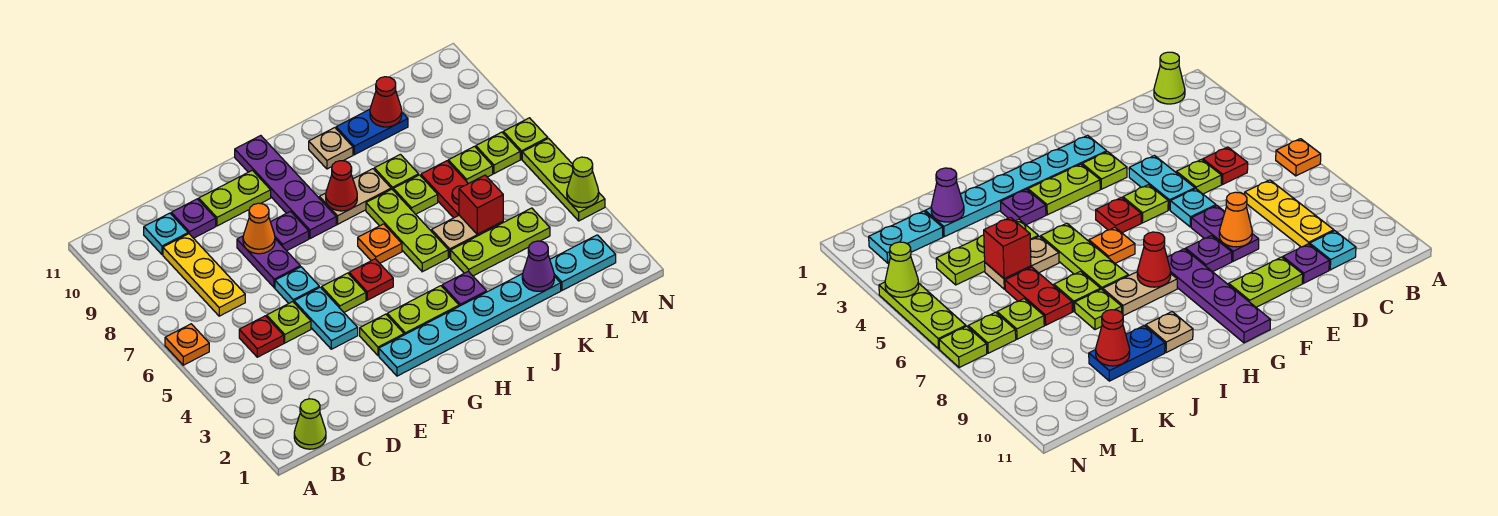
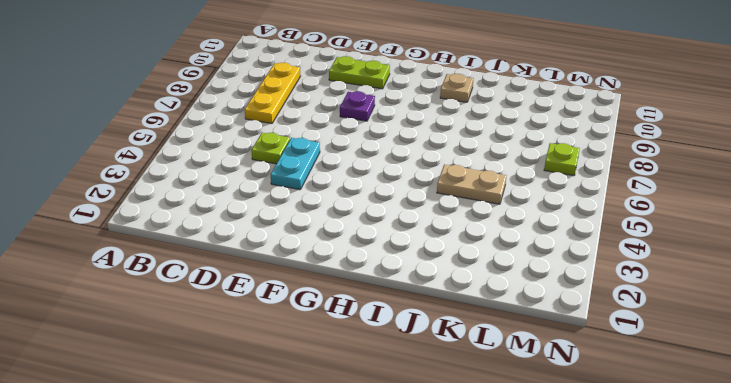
none -> orange plate A6 level 1
none -> lime cone B1 level 1
none -> red plate C5 level 1
none -> cyan plate C10 level 1

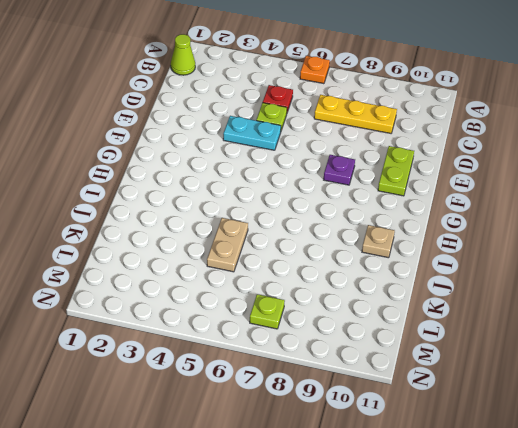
none -> cyan plate C10 level 1
none -> purple plate D10 level 1
none -> cyan plate E6 level 1
none -> purple plate E7:E8 level 1

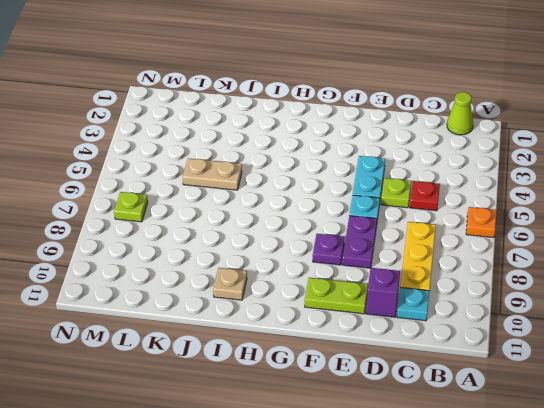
purple brick D10 level 1 -> purple plate D10 level 1
none -> cyan plate F2:K2 level 1
none -> lime plate F3 level 1
none -> lime plate F5 level 1
none -> lime plate G3:H3 level 1

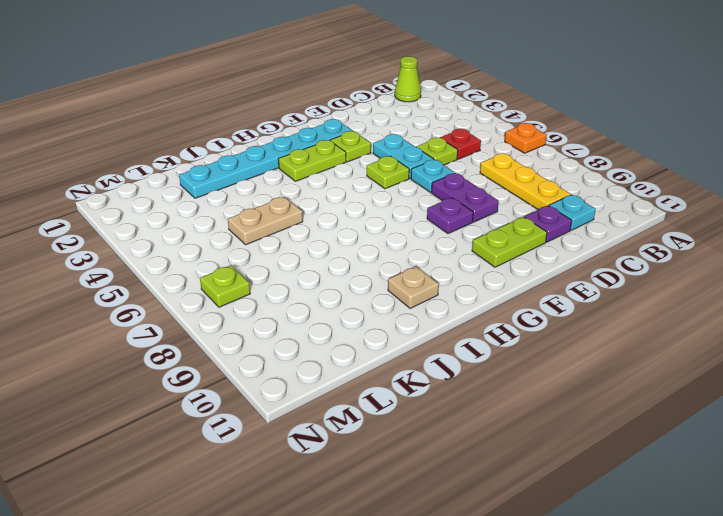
none -> red plate G5 level 1
none -> purple plate G8:G11 level 1
none -> orange plate H6 level 1
none -> tan plate H8:I8 level 1

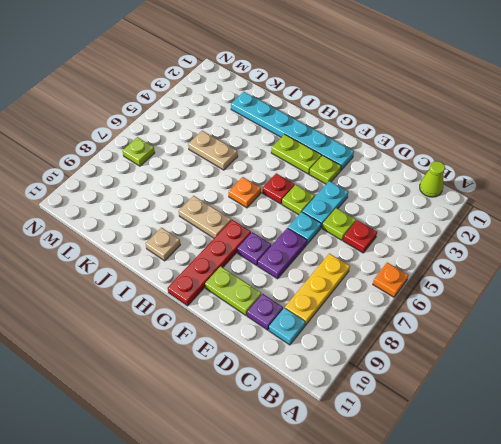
red plate G8:G11 level 1 -> purple plate G8:G11 level 1
none -> purple plate I3 level 1
none -> lime plate I5:I7 level 1
none -> lime plate J4:L4 level 1
none -> lime plate J7 level 1

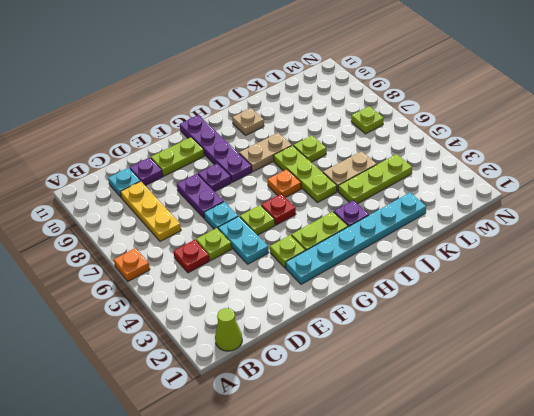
none -> lime plate J8 level 1
none -> blue plate J10:K10 level 1
none -> red plate K6:K7 level 1
none -> cyan plate L2:M2 level 1

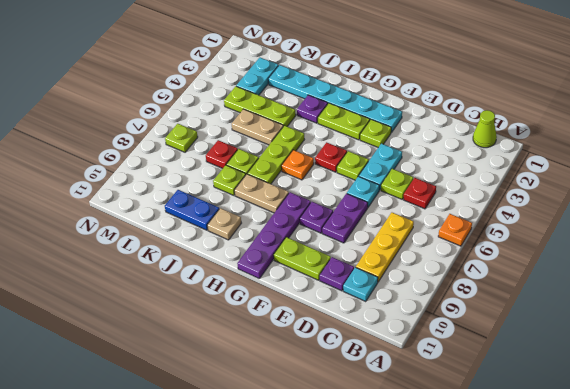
red plate K7 level 1 -> red plate K6:K7 level 1
cyan plate L2:L3 level 1 -> cyan plate L2:M2 level 1
none -> lime plate L7 level 1
none -> lime plate N4:N6 level 1
none -> lime plate N7 level 1
none -> orange cone E8 level 2

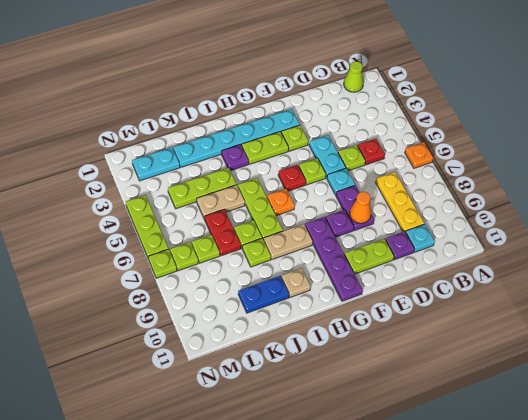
none -> red cone H8 level 2
none -> purple cone K2 level 2
none -> red brick K5 level 2
none -> red cone K10 level 2

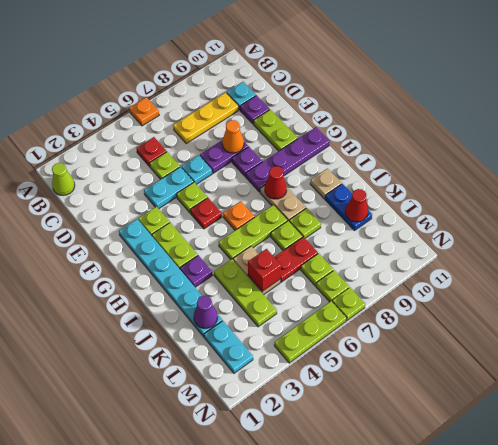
none -> lime cone N4 level 2

